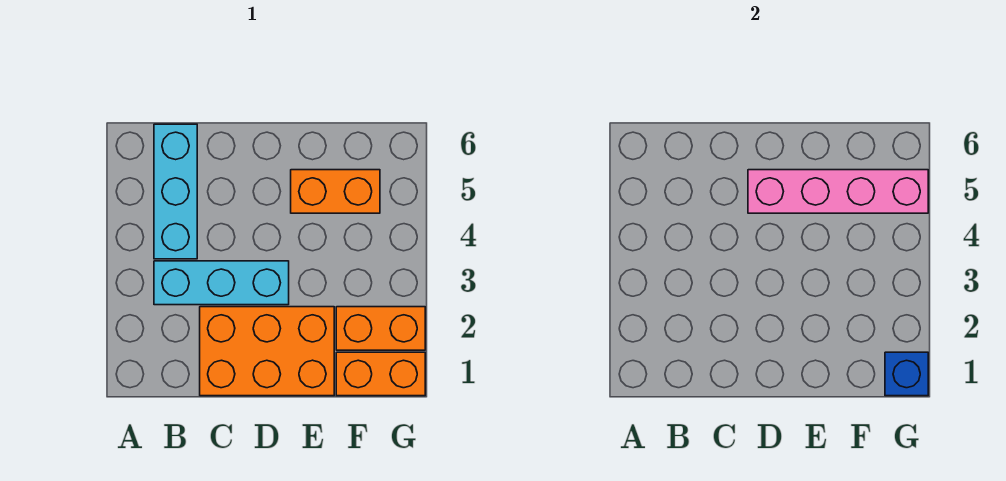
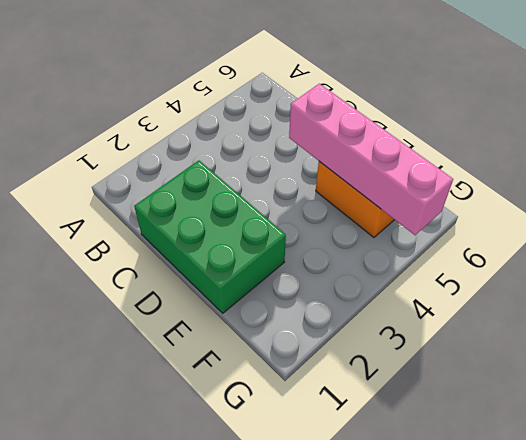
green brick C1:E2 level 1 -> orange brick C1:E2 level 1
none -> cyan brick B3:D3 level 1
none -> cyan brick B4:B6 level 1

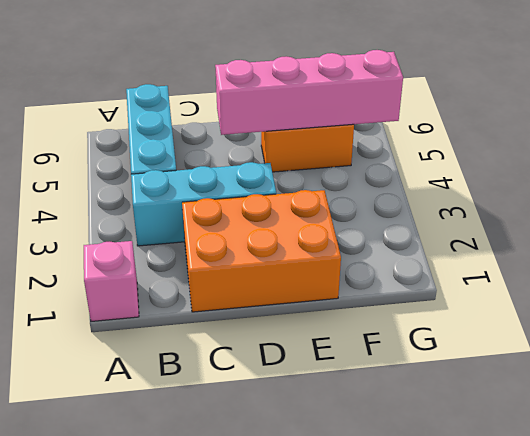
pink brick A1 level 1 -> none
none -> orange brick F1:G1 level 1
none -> orange brick F2:G2 level 1

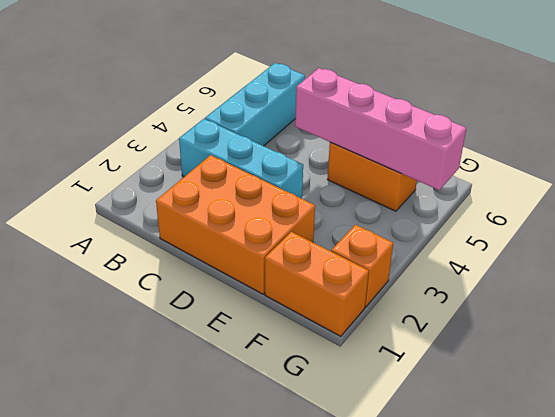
orange brick G2 level 1 -> orange brick F2:G2 level 1
none -> blue brick G1 level 2

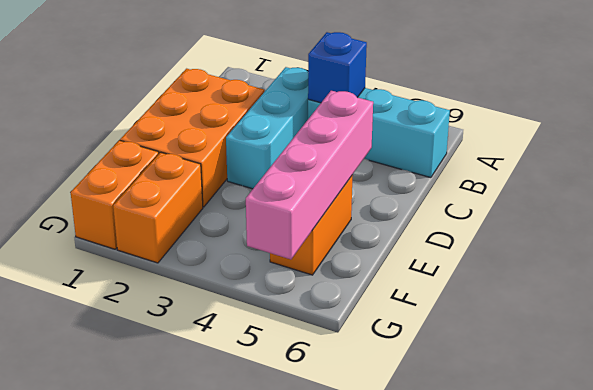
blue brick B4 level 2 -> blue brick G1 level 2

